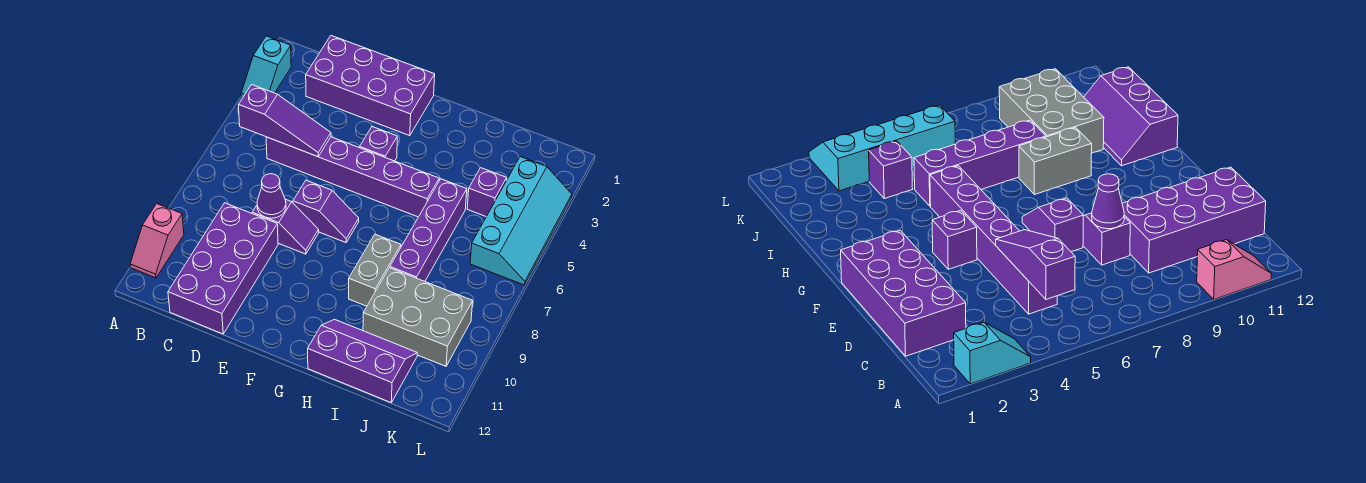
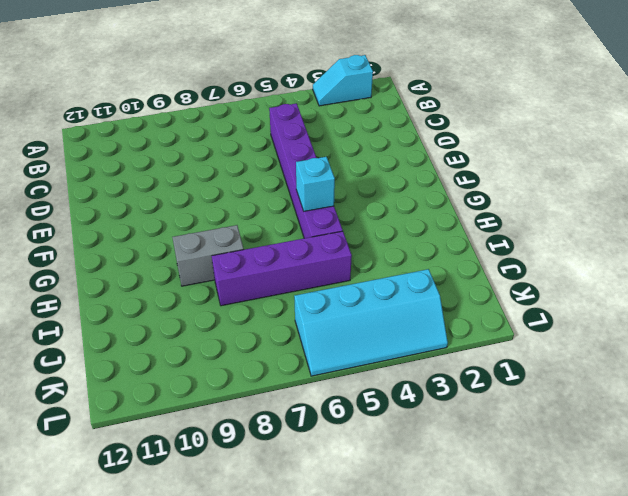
cyan brick G5 level 2 -> none
none -> pink slope A10:A11 level 1 top 10
none -> purple brick C1:F2 level 1
none -> purple brick C9:D12 level 1

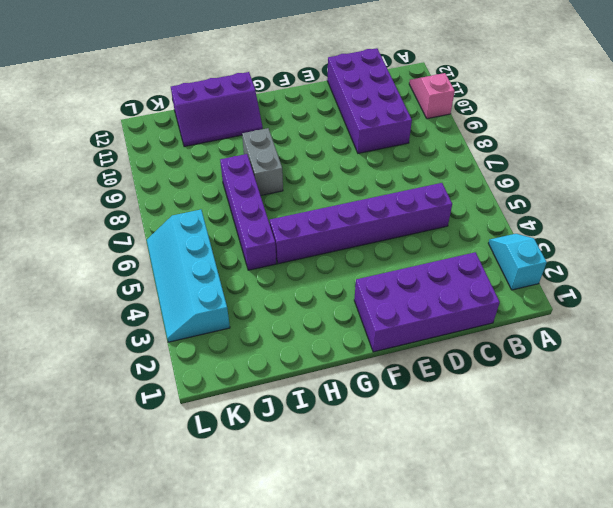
none -> purple slope D8:E8 level 1 top D
none -> purple slope E7:F7 level 1 top E
none -> purple brick F4 level 1

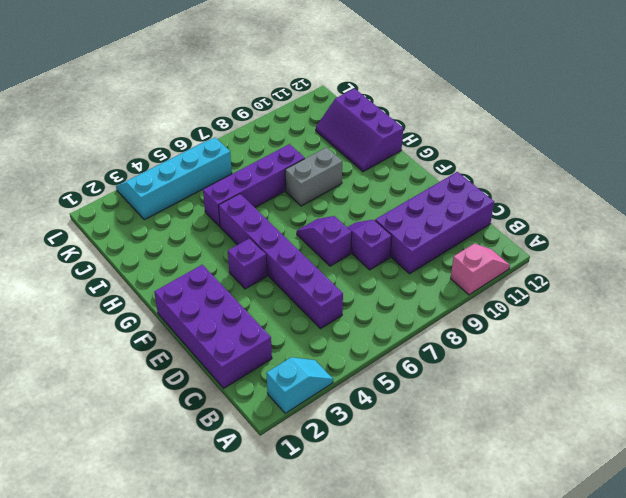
none -> grey brick I9:K10 level 1
none -> purple brick J4 level 1
none -> purple slope B5:D5 level 2 top B

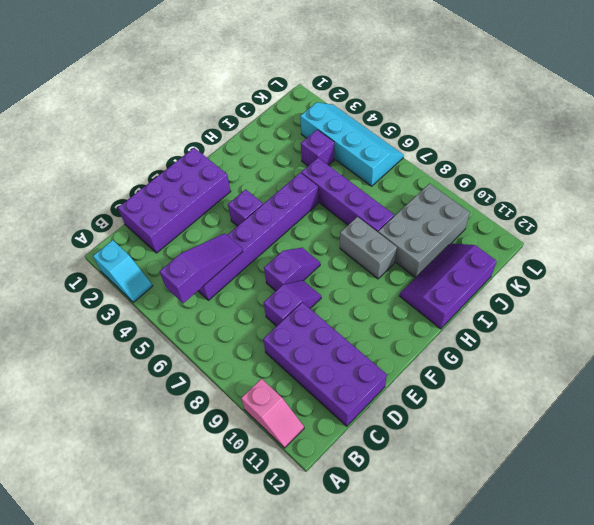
none -> purple cone D8 level 2

